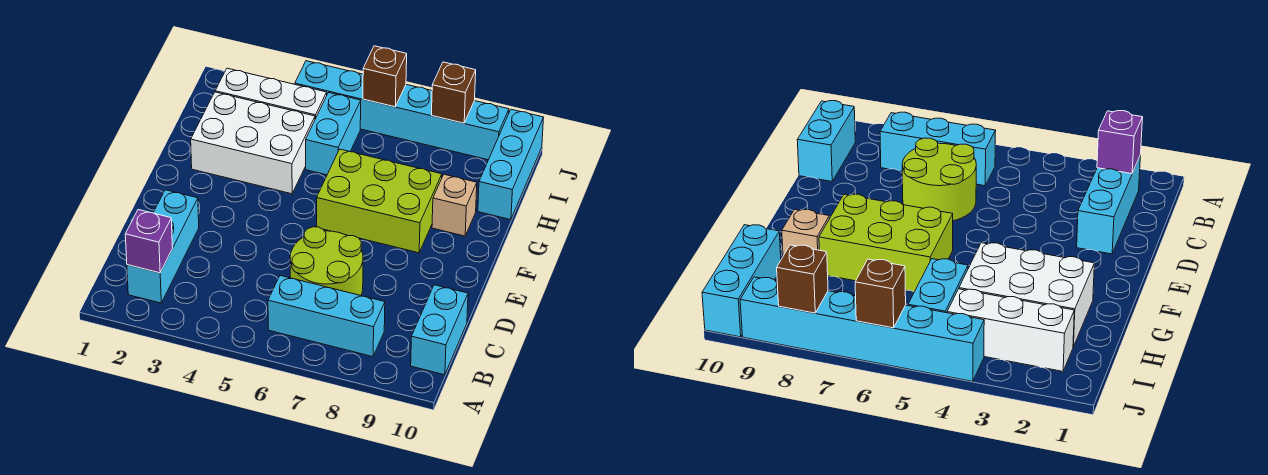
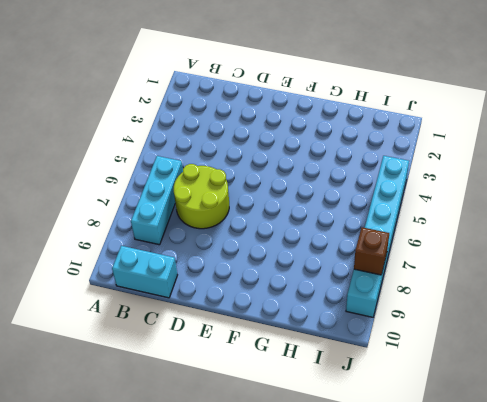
none -> cyan brick B2:D2 level 1
none -> lime brick F6:G8 level 1
none -> white brick G2:H4 level 1

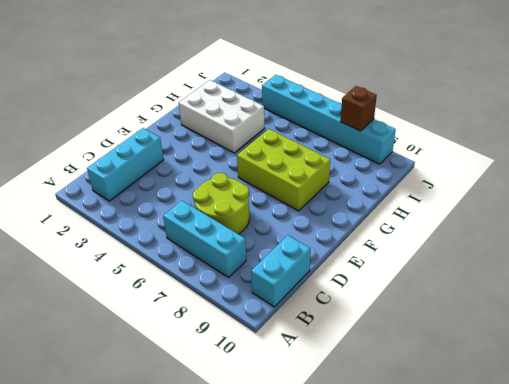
none -> tan brick G9 level 1
none -> cyan brick H5:I5 level 1
none -> cyan brick H10:J10 level 1

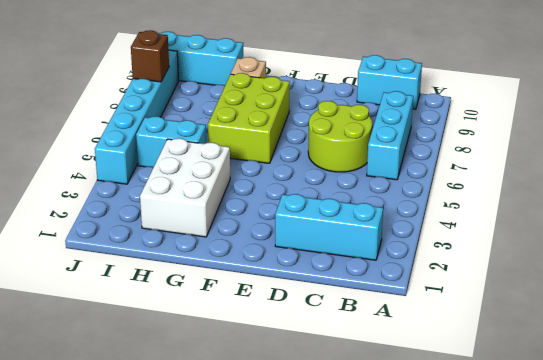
none -> white brick I2:I4 level 1
none -> purple brick B2 level 2
none -> brown brick J6 level 2

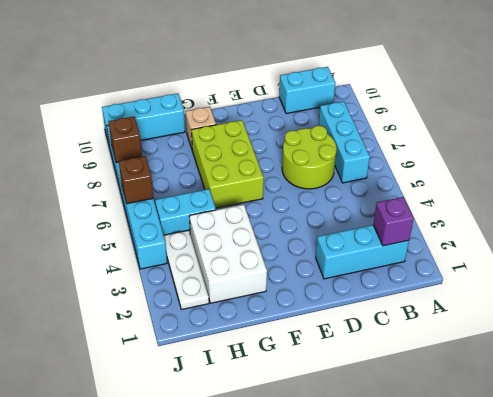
white plate I2:I4 level 1 -> white brick I2:I4 level 1

